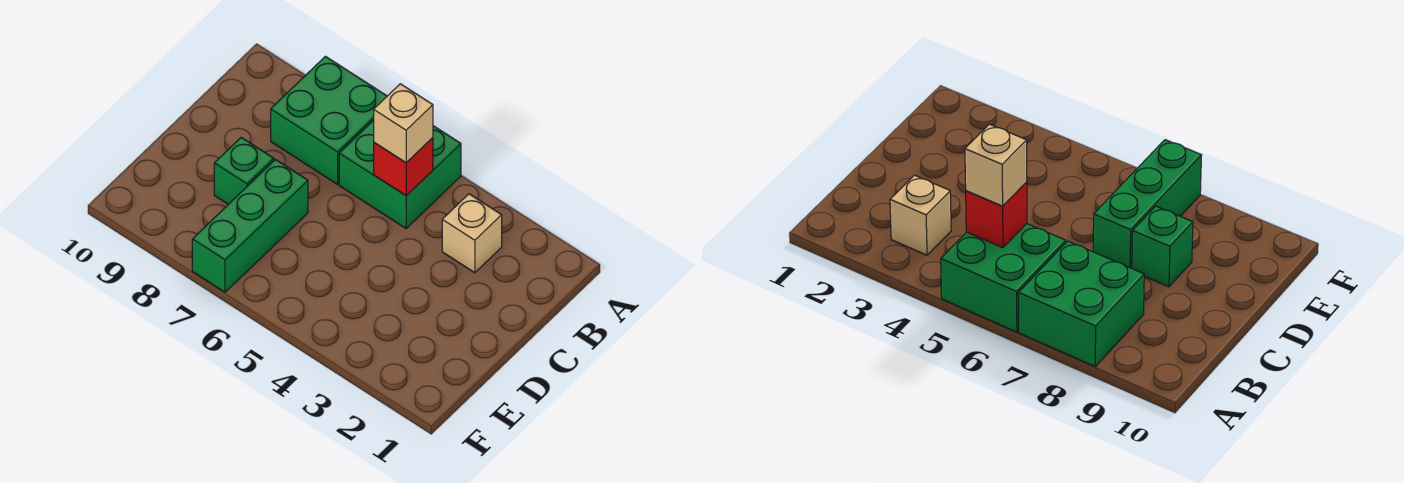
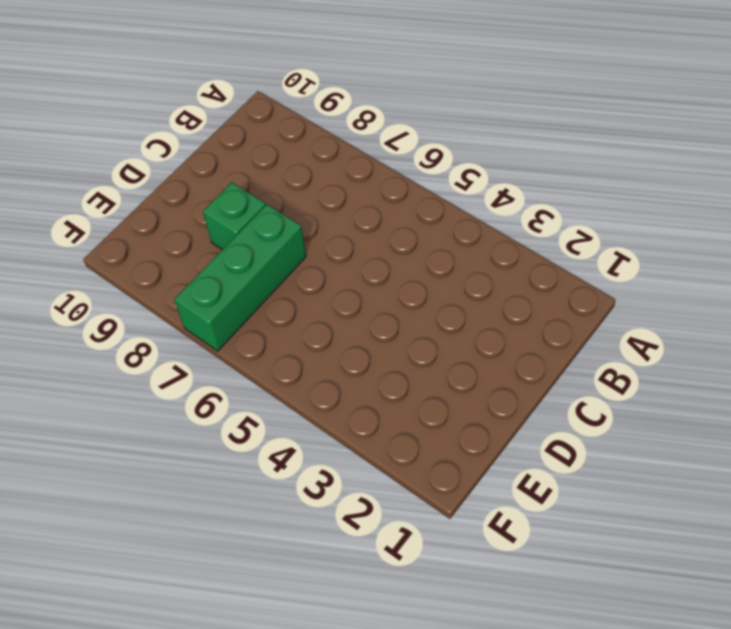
none -> green brick A5:B6 level 1
none -> green brick A7:B8 level 1

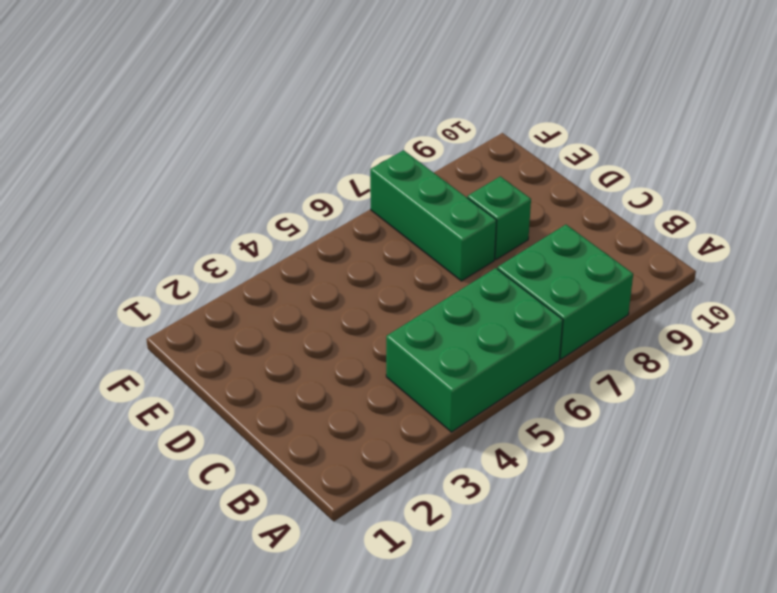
green brick A4:B6 level 1 -> green brick A5:B6 level 1
none -> tan brick B3 level 1
none -> red brick B5 level 2

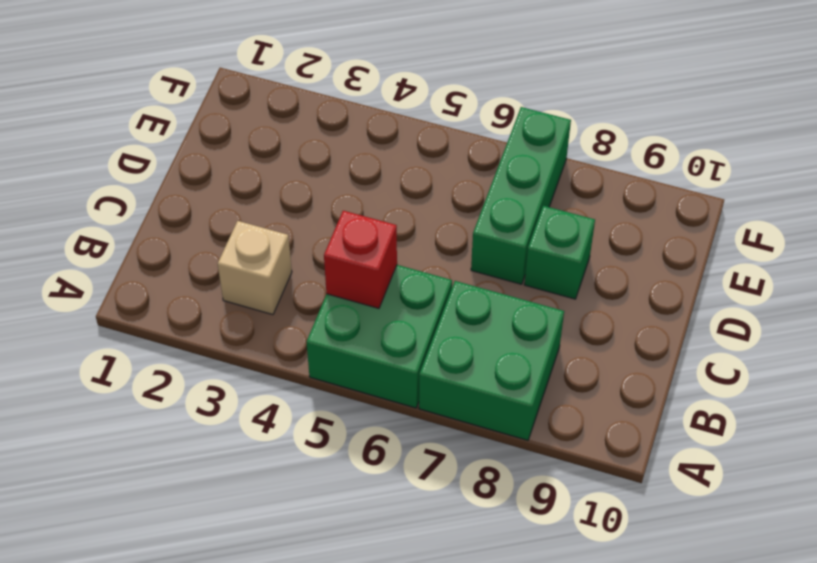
none -> tan brick B5 level 3

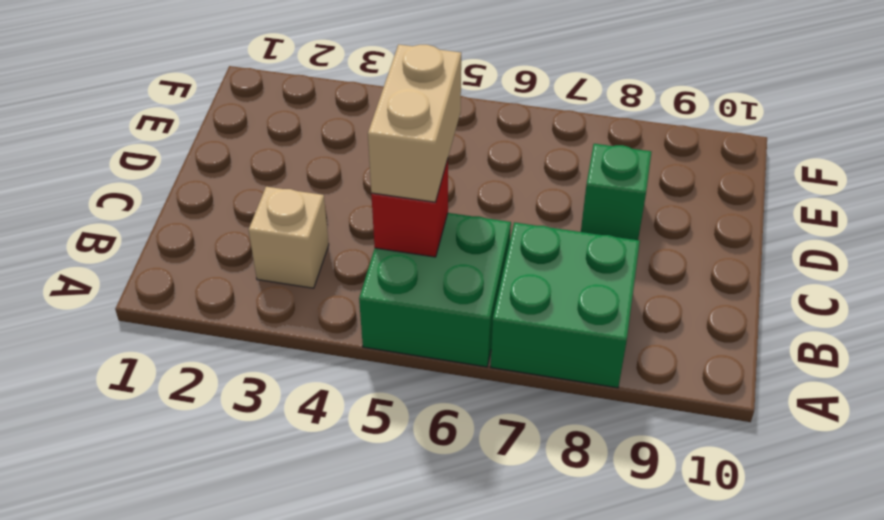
tan brick B5:C5 level 3 -> tan brick B5 level 3
none -> green brick D7:F7 level 1

